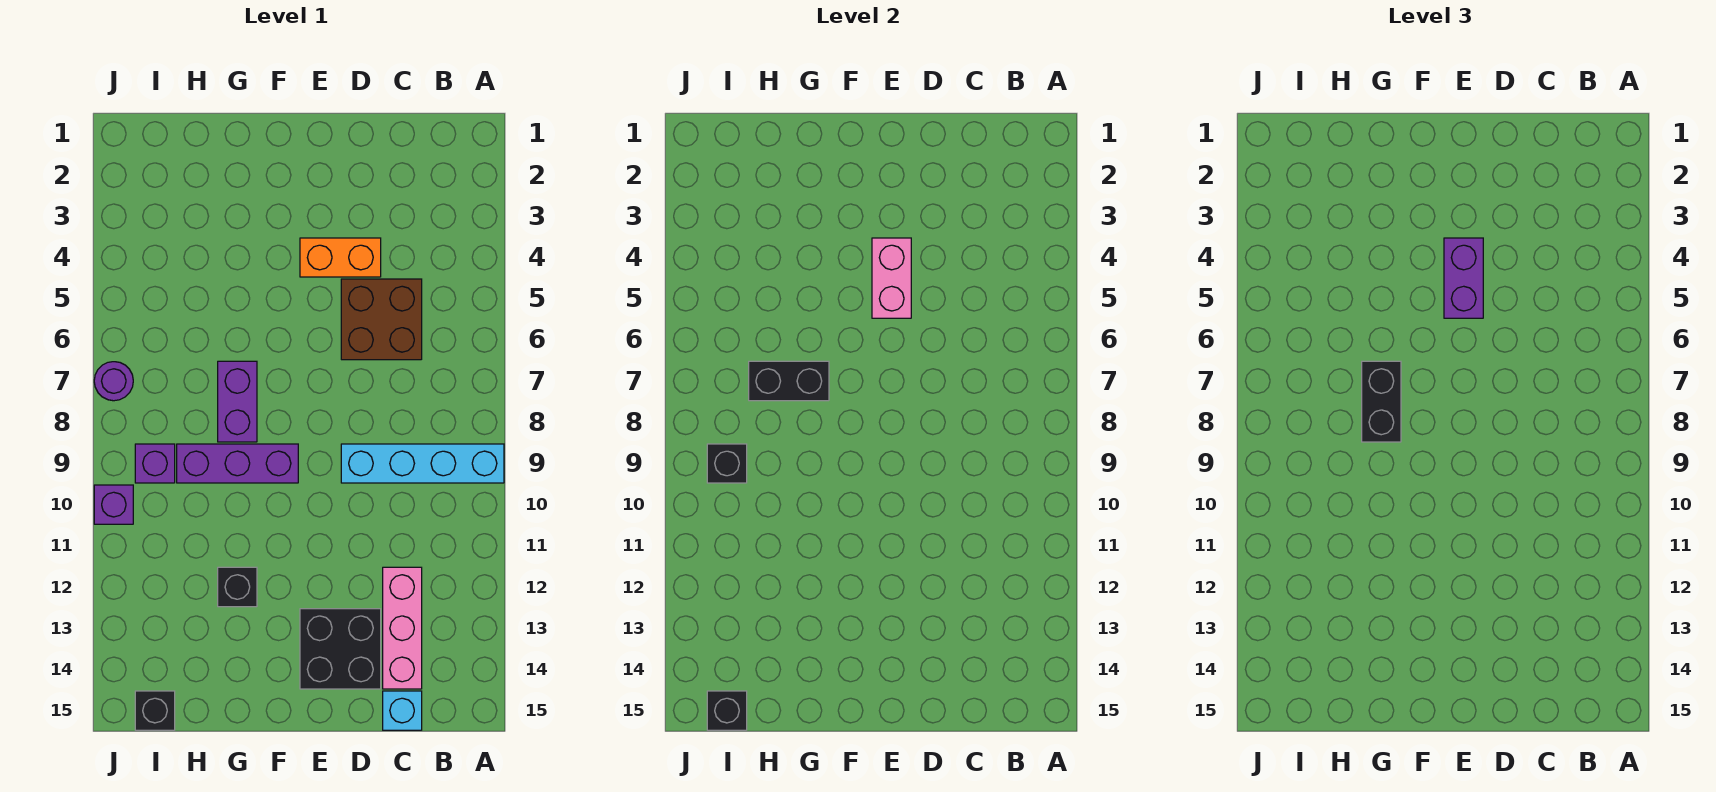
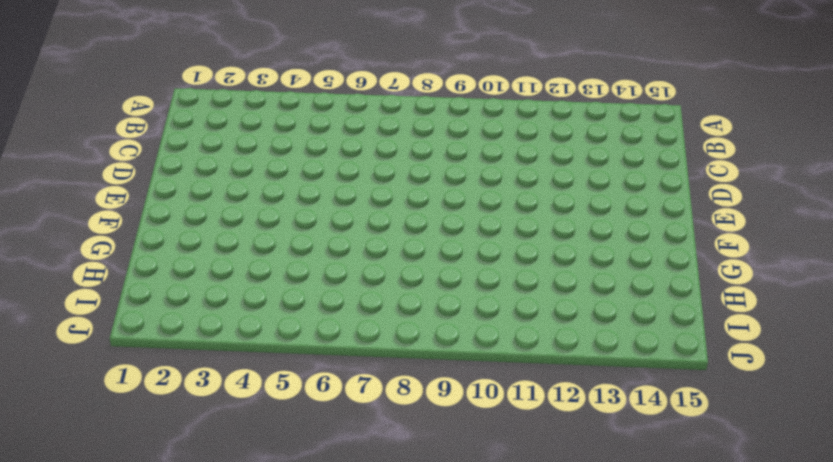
none -> cyan brick A9:D9 level 1
none -> brown brick C5:D6 level 1
none -> pink brick C12:C14 level 1

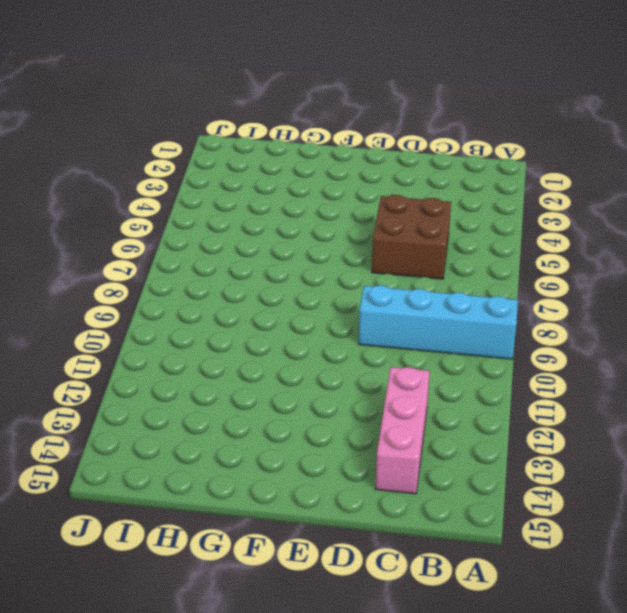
none -> cyan brick C15 level 1
none -> orange brick D4:E4 level 1
none -> black brick D13:E14 level 1

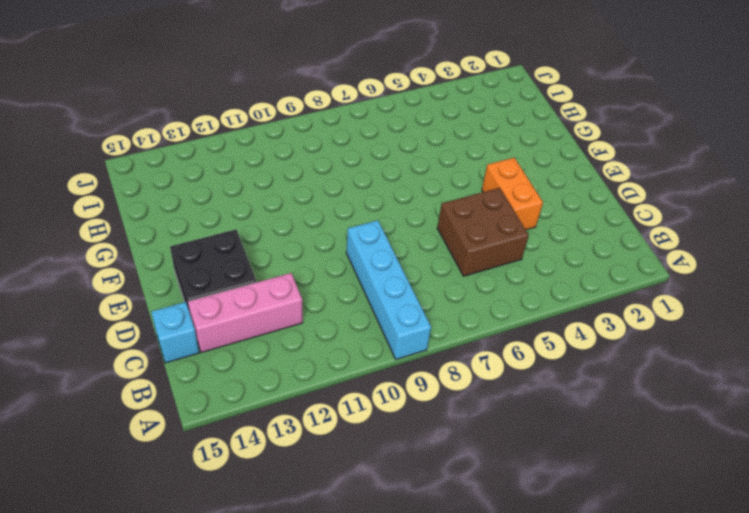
none -> purple brick F9:H9 level 1
none -> purple brick G7:G8 level 1
none -> black brick G12 level 1

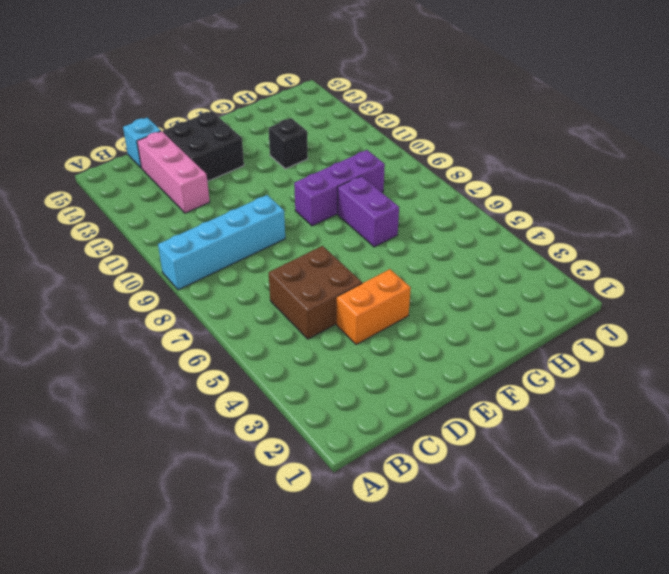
none -> purple brick I9 level 1
none -> black brick I15 level 1
none -> purple round brick J7 level 1

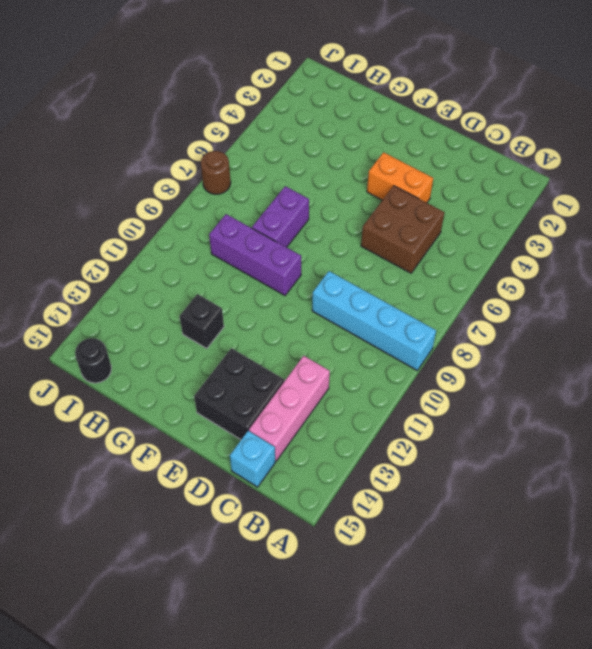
black round brick I15 level 1 -> black brick I15 level 1
brown round brick J7 level 1 -> purple round brick J7 level 1
none -> purple brick I9 level 1
none -> purple brick J10 level 1
none -> pink brick E4:E5 level 2

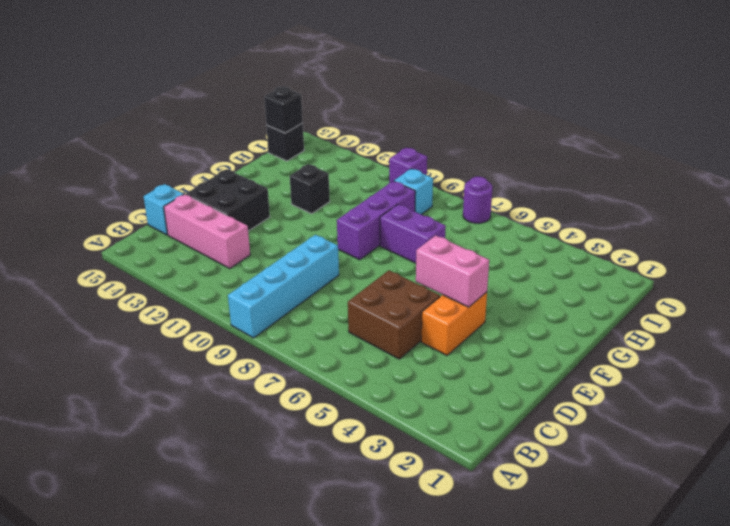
cyan brick I9 level 1 -> purple brick I9 level 1
none -> black brick G7:H7 level 2
none -> black brick I9 level 2
none -> purple brick E4:E5 level 3

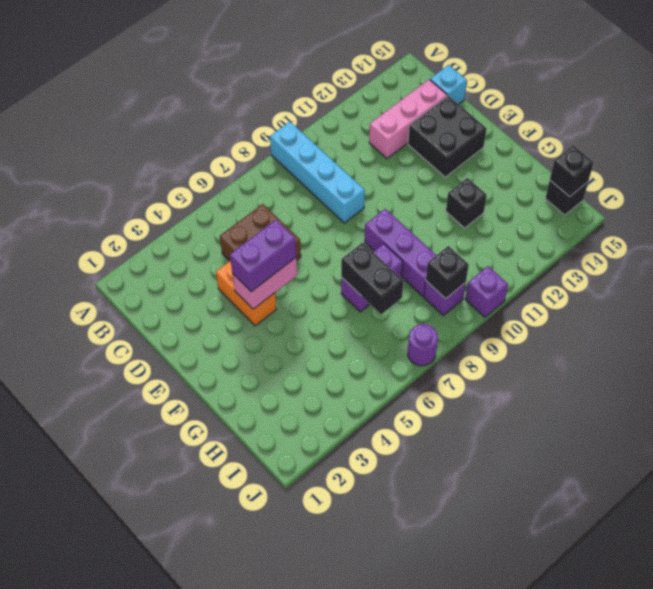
none -> black brick G7:G8 level 3

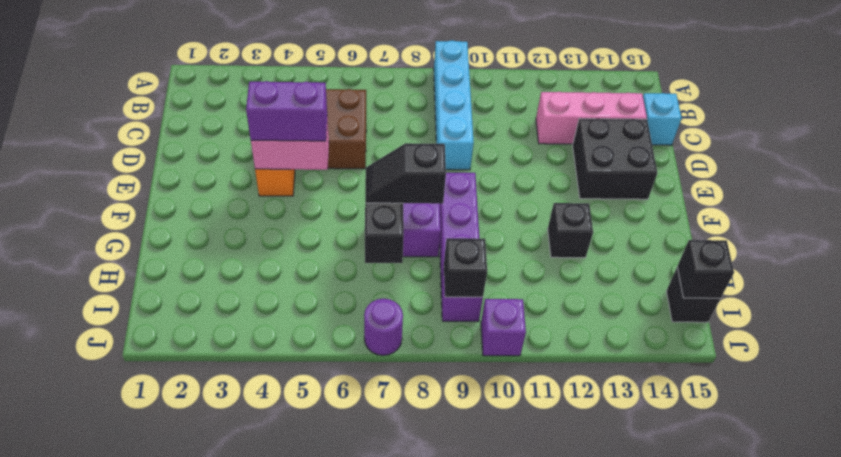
black slope G7:G8 level 3 top 8 -> black brick G7:G8 level 3

